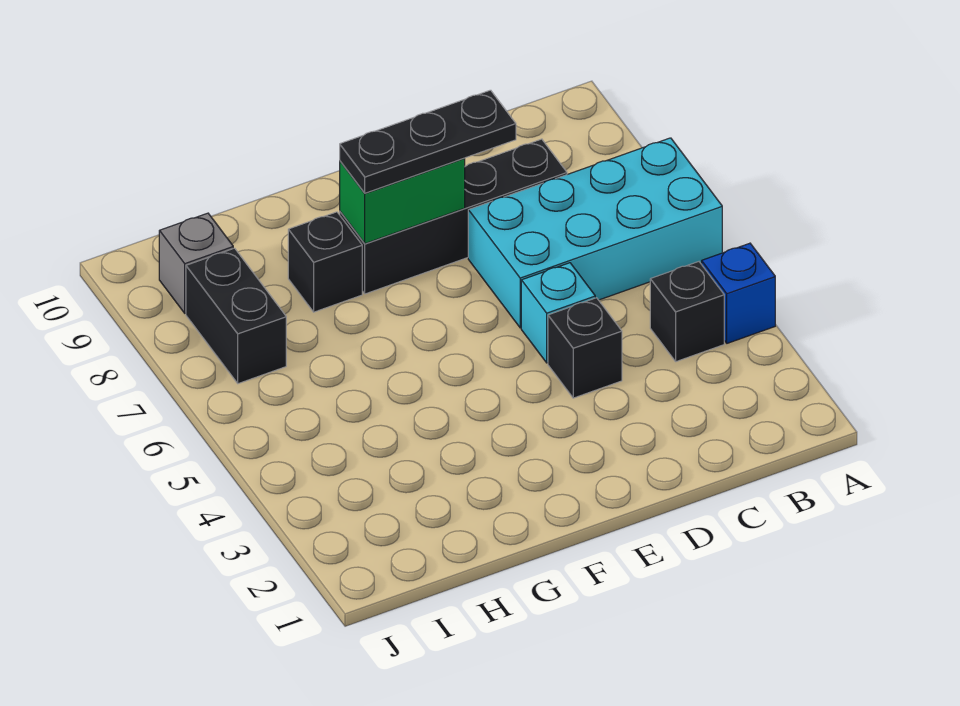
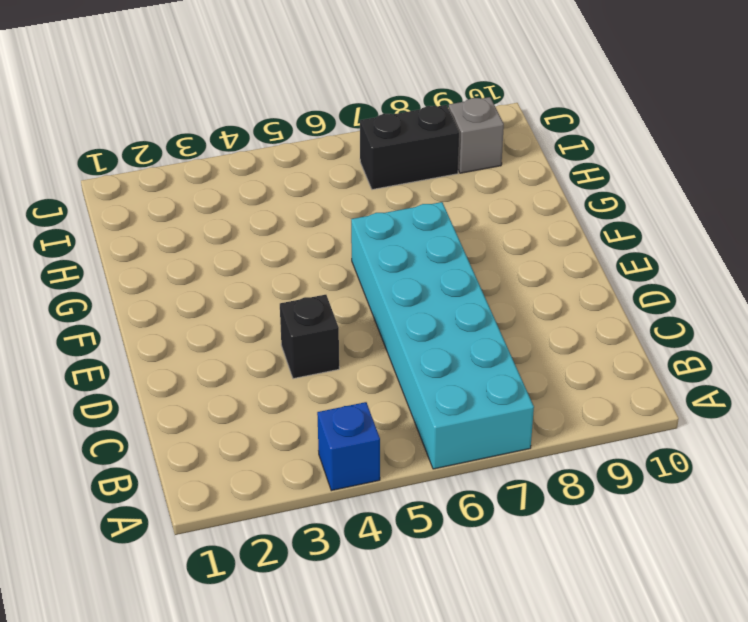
cyan brick A6:F7 level 1 -> cyan brick A6:D7 level 1
none -> black brick B4 level 1
none -> black brick C8:F8 level 1

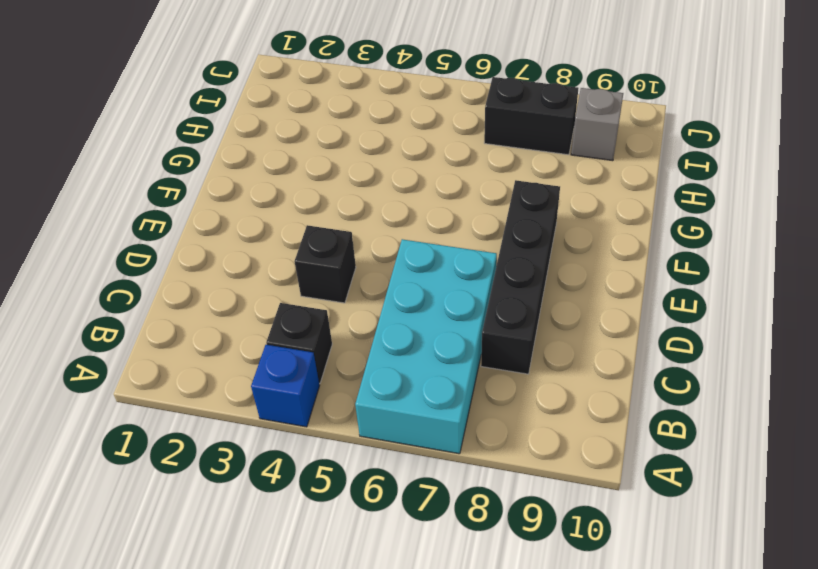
none -> cyan brick D5 level 1
none -> black brick G8 level 1

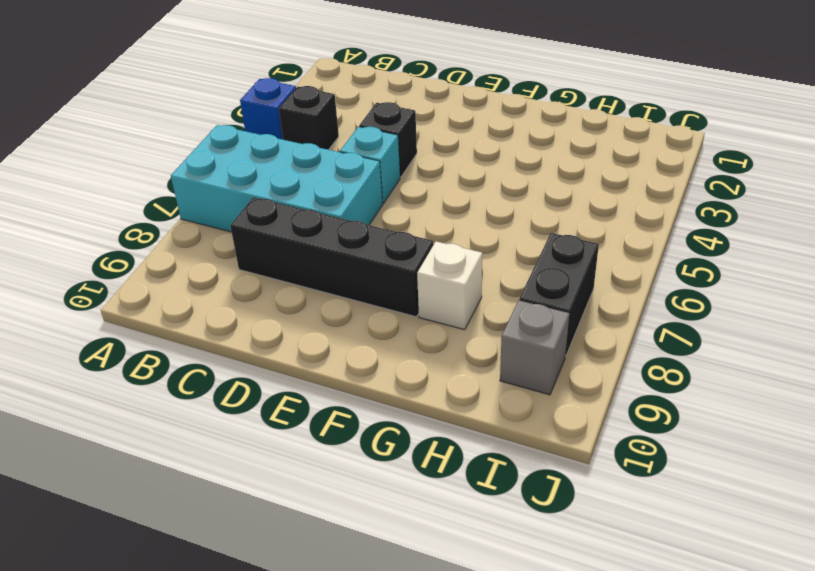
white brick G8 level 1 -> black brick G8 level 1
none -> green brick E8:F8 level 2
none -> black plate D8:F8 level 3

